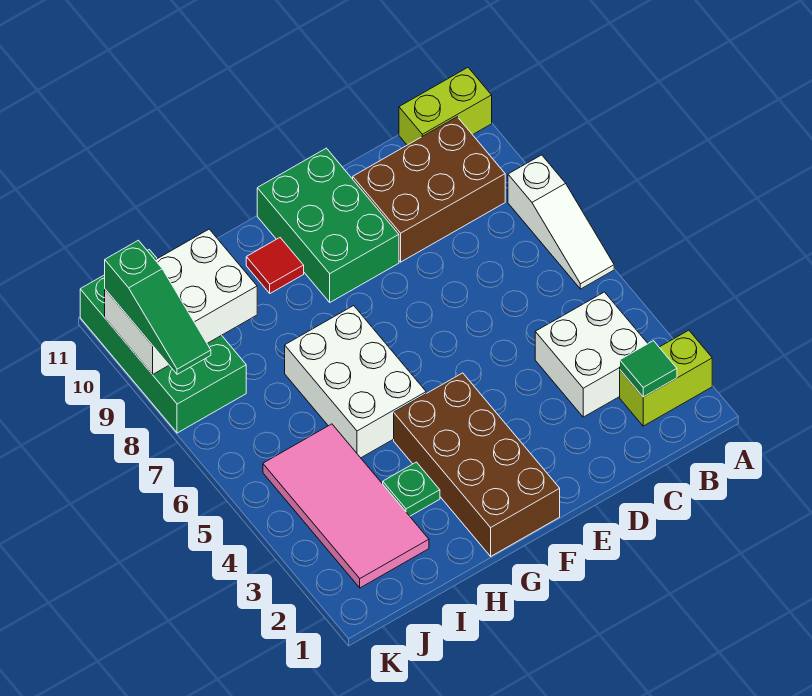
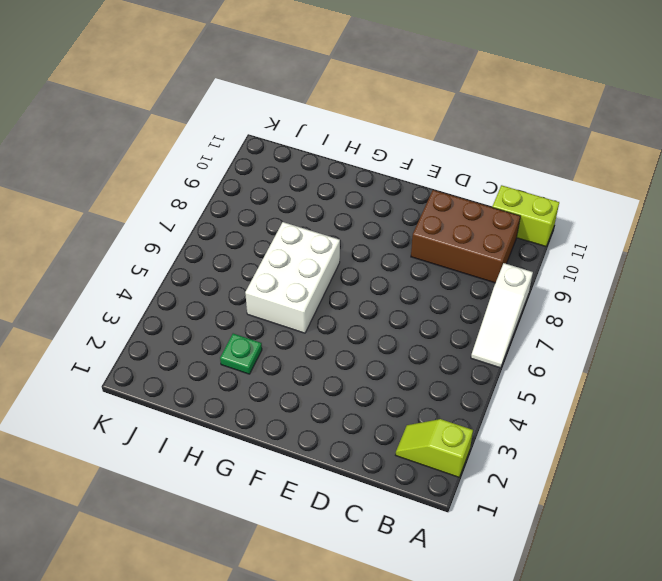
lime slope A2:B2 level 1 top A -> lime brick A2:B2 level 1
none -> white brick B3:C4 level 1
none -> green brick E9:F11 level 1
none -> brown brick F1:G4 level 1

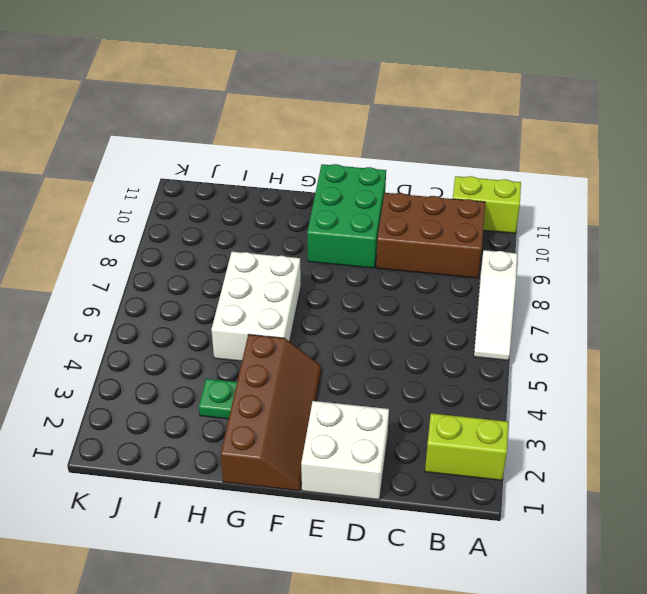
white brick D1:E2 level 1 -> white brick B3:C4 level 1
brown slope F1:G4 level 1 top G -> brown brick F1:G4 level 1
none -> red tile G10 level 1
none -> pink tile I2:J5 level 1
none -> green brick J8:K11 level 1

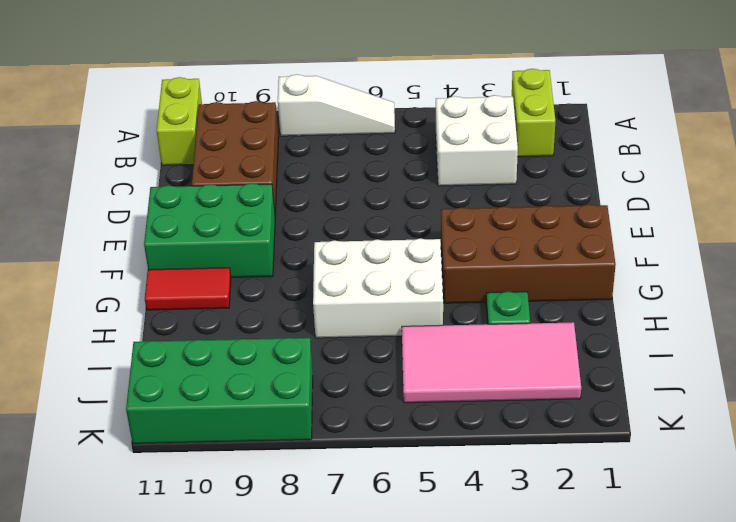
red tile G10:G11 level 1 -> red tile G10 level 1
none -> green tile B2 level 2
none -> white brick I9:K10 level 2
none -> green slope K8:K10 level 3 top 10

